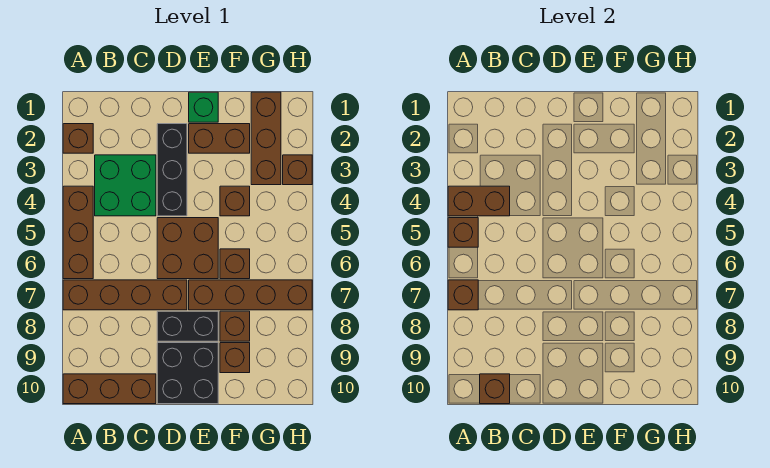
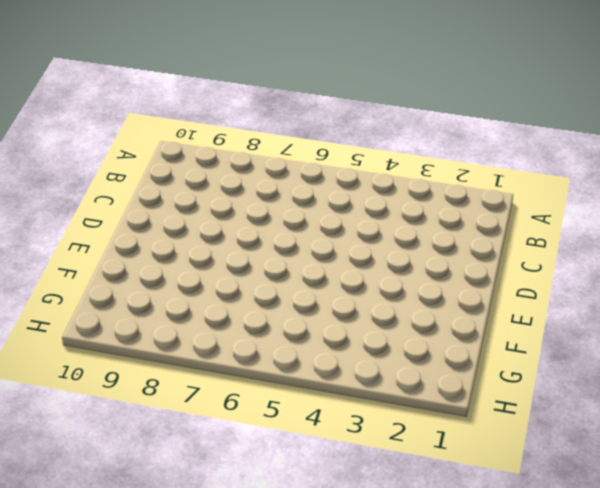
none -> brown brick A2 level 1
none -> brown brick A4:A6 level 1
none -> brown brick A7:D7 level 1

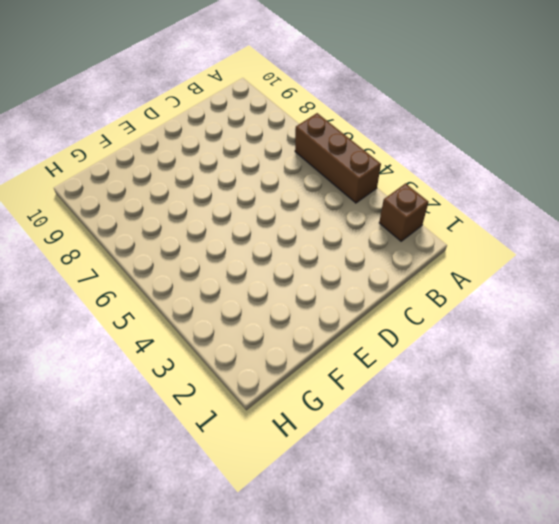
none -> brown brick A7:D7 level 1
none -> brown brick A10:C10 level 1
none -> green brick B3:C4 level 1

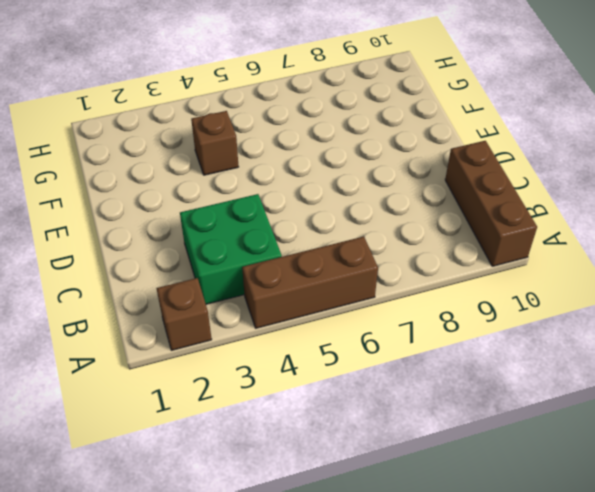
none -> brown brick A7:D7 level 1
none -> black brick D2:D4 level 1
none -> brown brick D5:E6 level 1

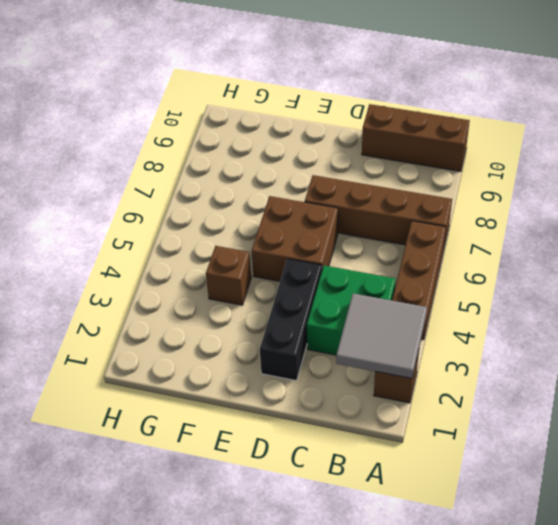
grey tile A2:B3 level 2 -> none
none -> black brick D8:E8 level 1
none -> black brick D9:E10 level 1
none -> green brick E1 level 1

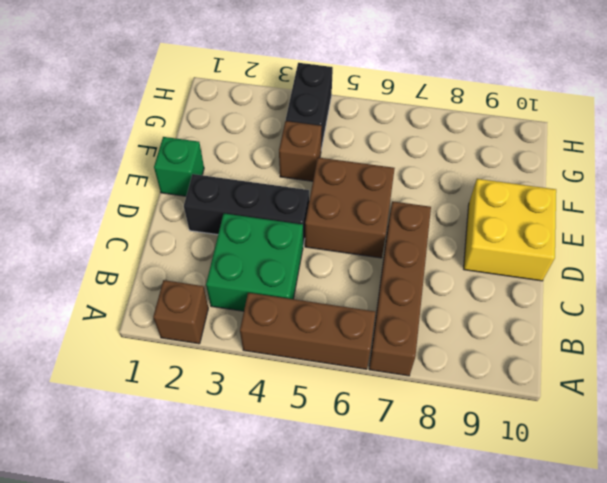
yellow brick D9:E10 level 1 -> black brick D9:E10 level 1
black brick G4:H4 level 1 -> black brick D8:E8 level 1
none -> brown brick A10:C10 level 1
none -> brown brick E2:F2 level 1
none -> brown brick E7:H7 level 1

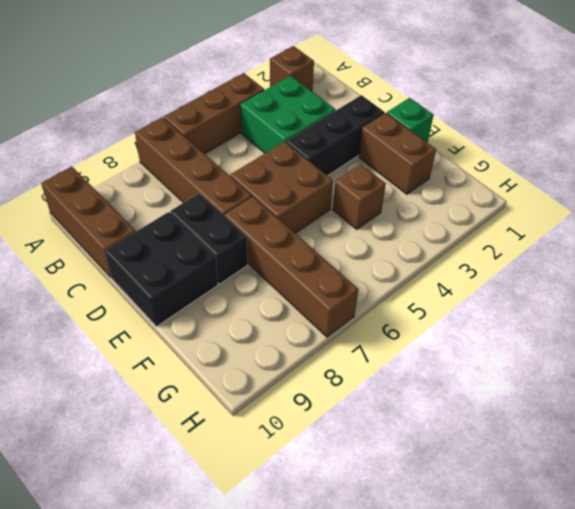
none -> brown brick F6 level 1
none -> brown brick F8 level 1
none -> brown brick F9 level 1

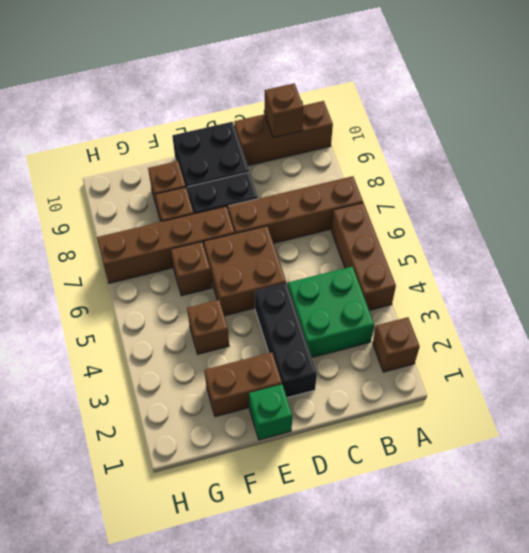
none -> brown brick G1:G3 level 1
none -> brown brick H3 level 1
none -> brown brick A4:B4 level 2

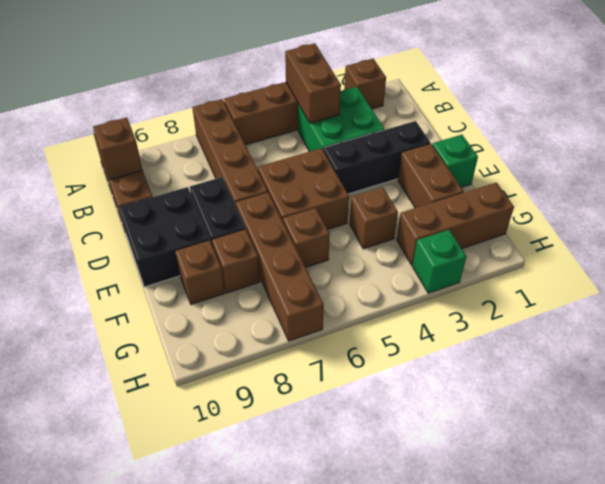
green brick H3 level 1 -> brown brick H3 level 1
none -> brown brick A5 level 2
none -> brown brick A7 level 2

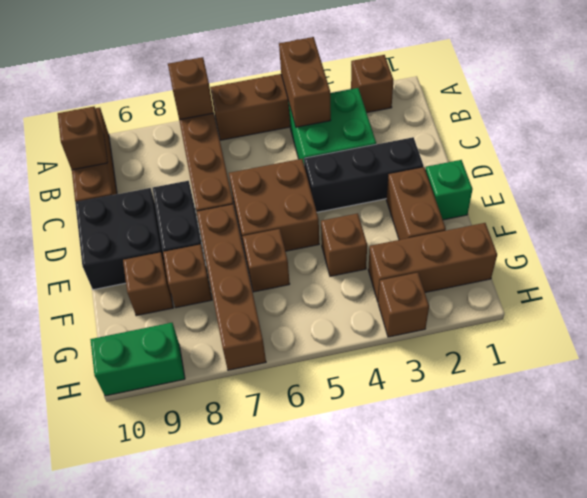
green brick H9:H10 level 1 -> none
none -> brown brick A5 level 2

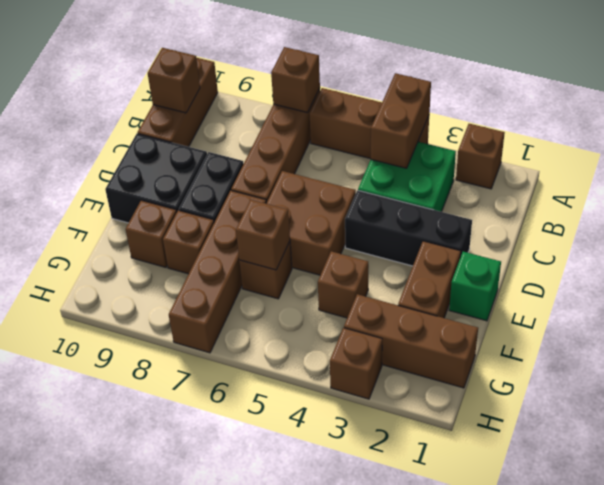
brown brick F6 level 2 -> brown brick A5 level 2

